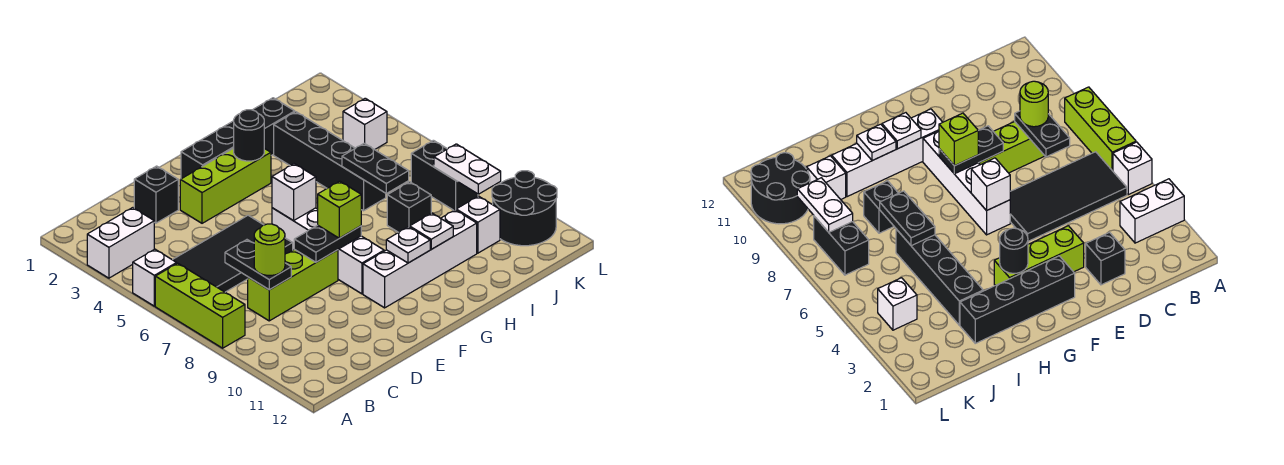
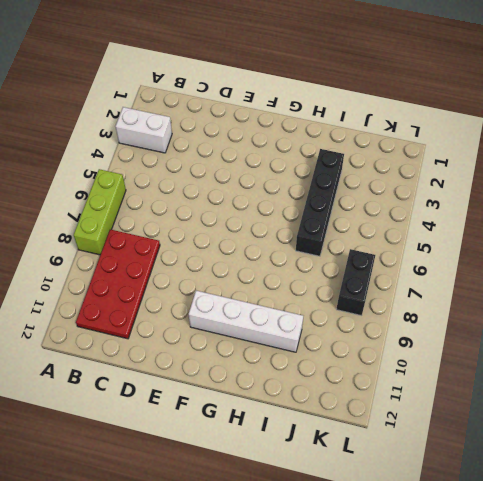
red plate B8:C11 level 1 -> lime brick C8:E8 level 1
none -> white brick A5 level 1
none -> black tile B5:E6 level 1
none -> black brick D2 level 1

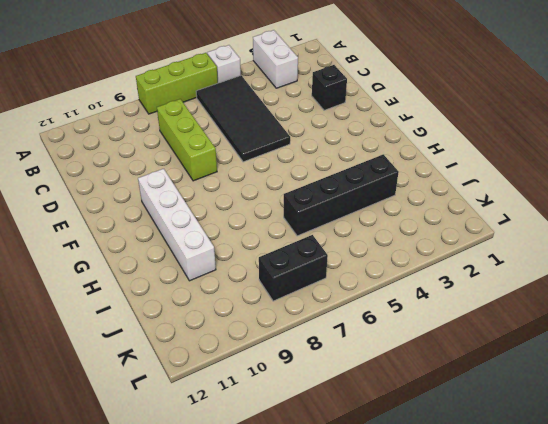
none -> lime brick E3:G3 level 1
none -> black brick F2:I2 level 1
none -> white brick F6:F9 level 1

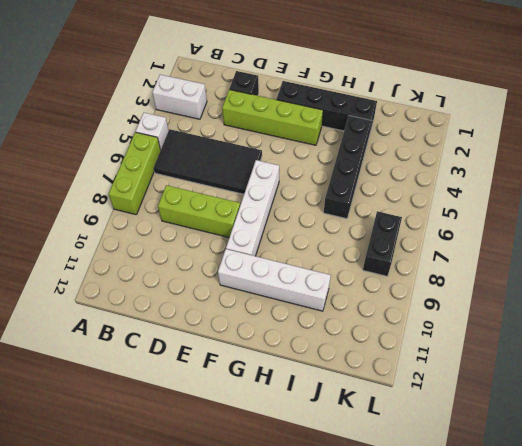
lime brick D3:G3 level 1 -> lime brick E3:G3 level 1
none -> black brick I8 level 1
none -> white brick J10 level 1
none -> white brick K4 level 1

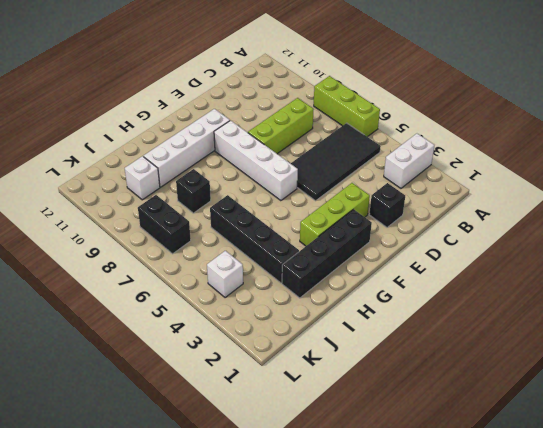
none -> white brick A5 level 1
none -> black round brick K10:L11 level 1
none -> black plate C7:C8 level 2

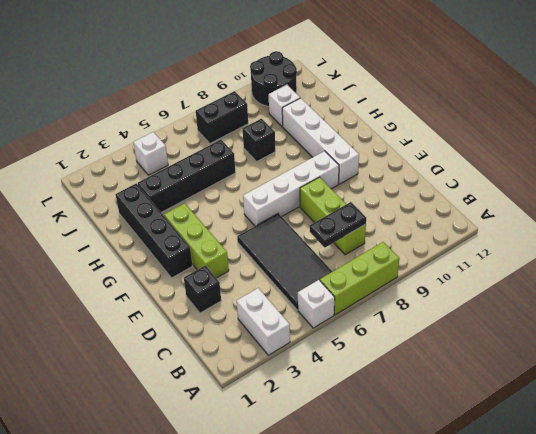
none -> black plate E8:F8 level 2
none -> white brick F6 level 2
none -> black round brick G3 level 2

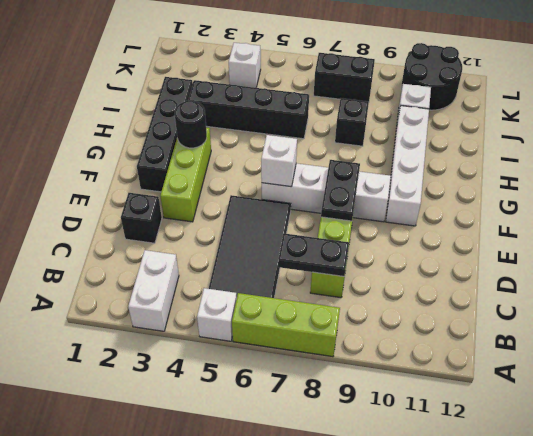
none -> white plate G10 level 2
none -> white plate H10 level 2
none -> black plate I6:I7 level 2

